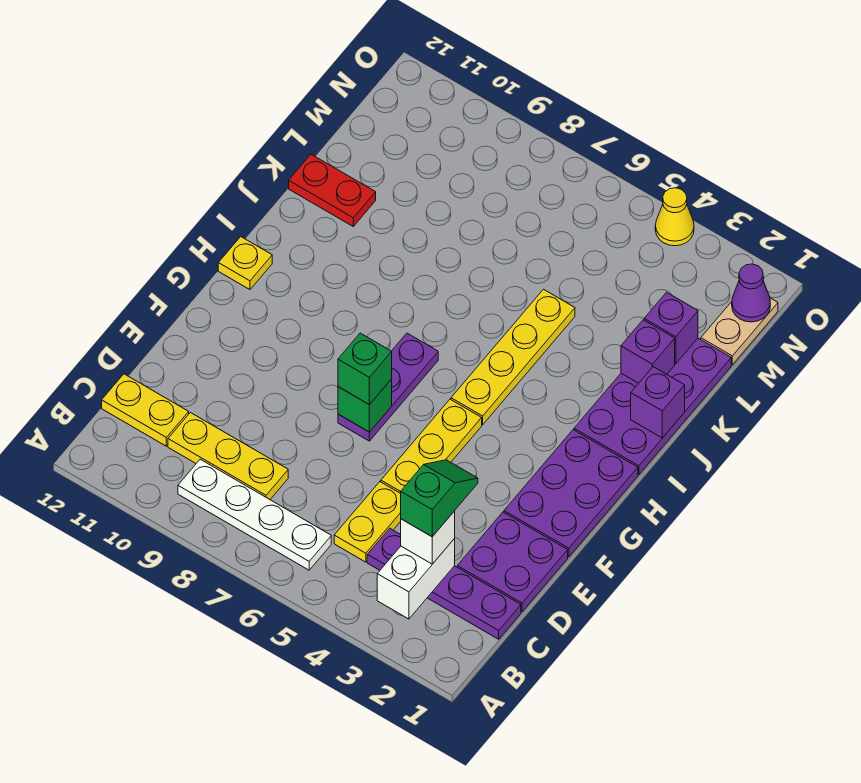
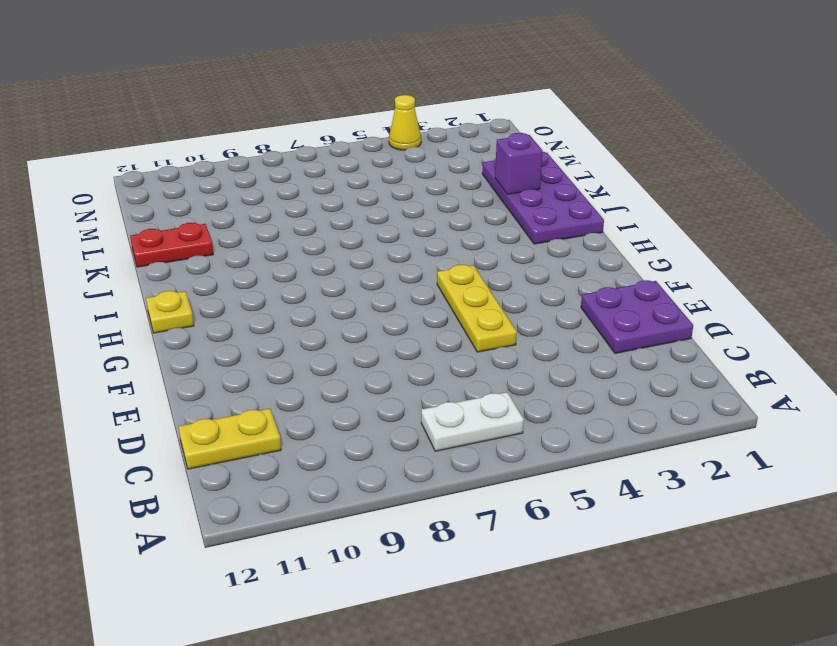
white plate B6:B7 level 1 -> white plate B6:B9 level 1
none -> purple plate C1:C4 level 1
none -> yellow plate C5:D5 level 1
none -> yellow plate C8:C10 level 1

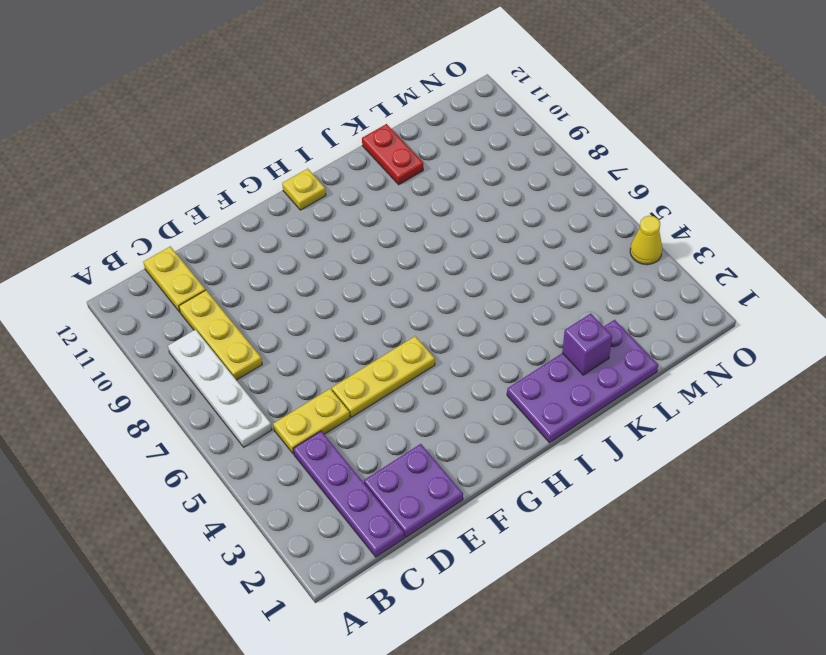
none -> purple plate F1:H2 level 1
none -> purple plate F7:H7 level 1
none -> yellow plate H5:K5 level 1

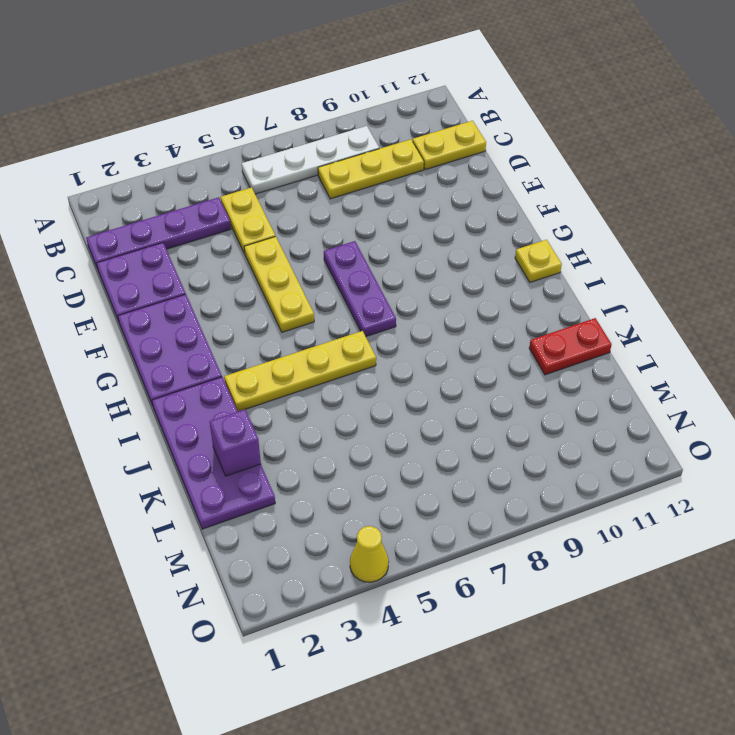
yellow plate I3:I6 level 1 -> yellow plate H5:K5 level 1
none -> tan plate M1:N1 level 1
none -> white brick B3:C3 level 2
none -> green brick F7 level 2

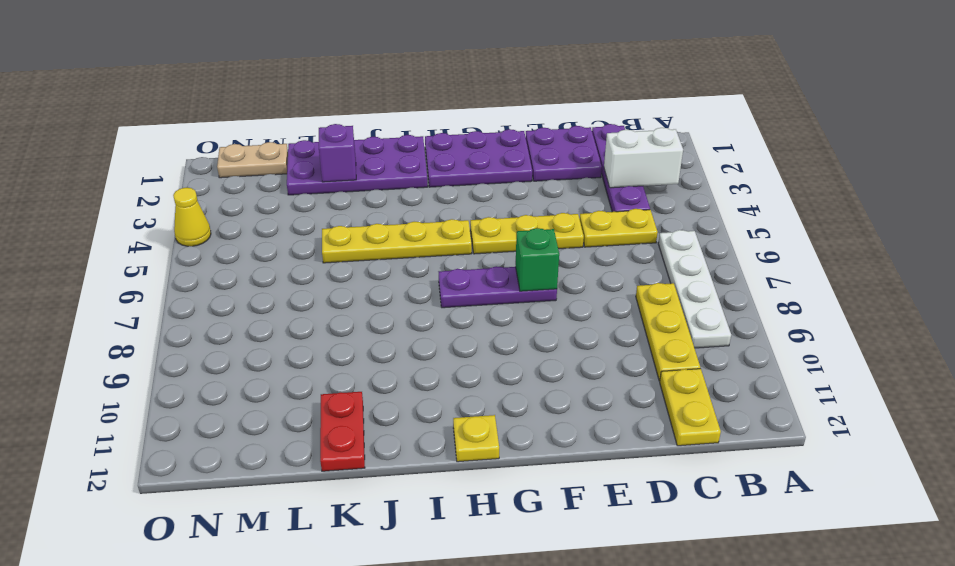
none -> purple brick J1 level 2
none -> purple brick L2 level 2
none -> purple cone N1 level 2

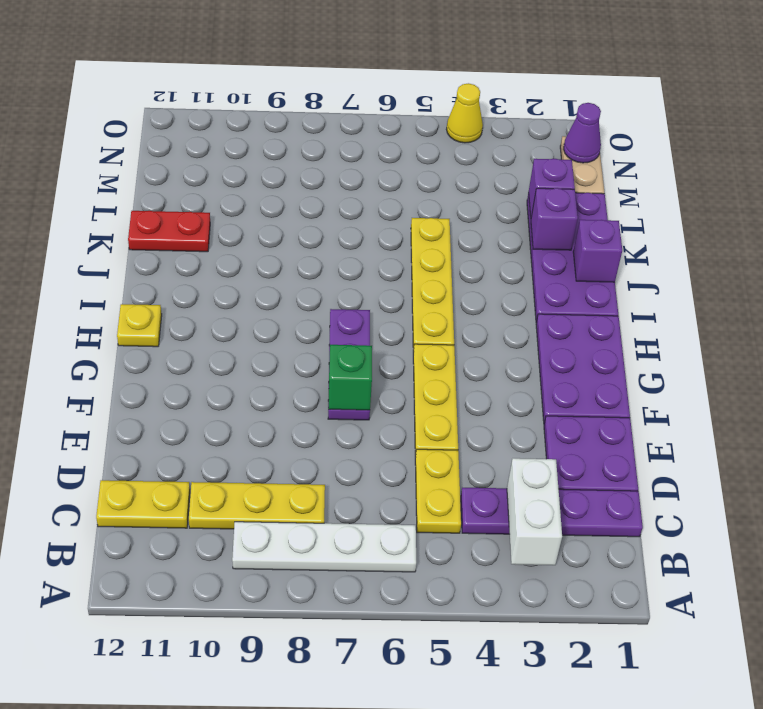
none -> white brick C3 level 3
none -> green brick F7 level 3
none -> green slope C3:D3 level 4 top C

